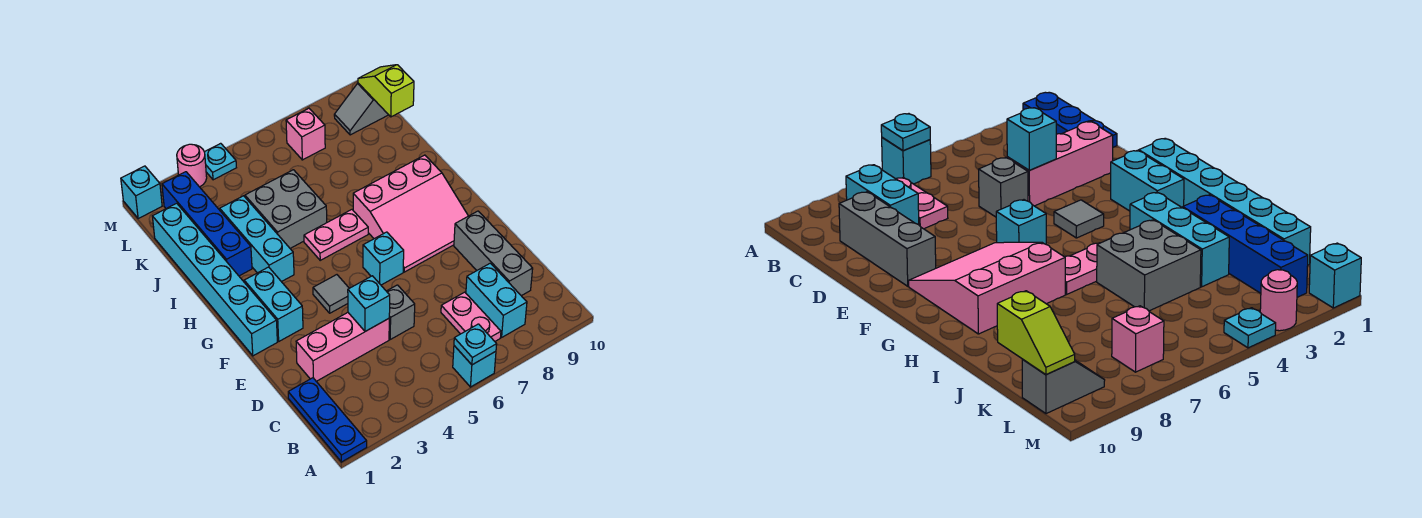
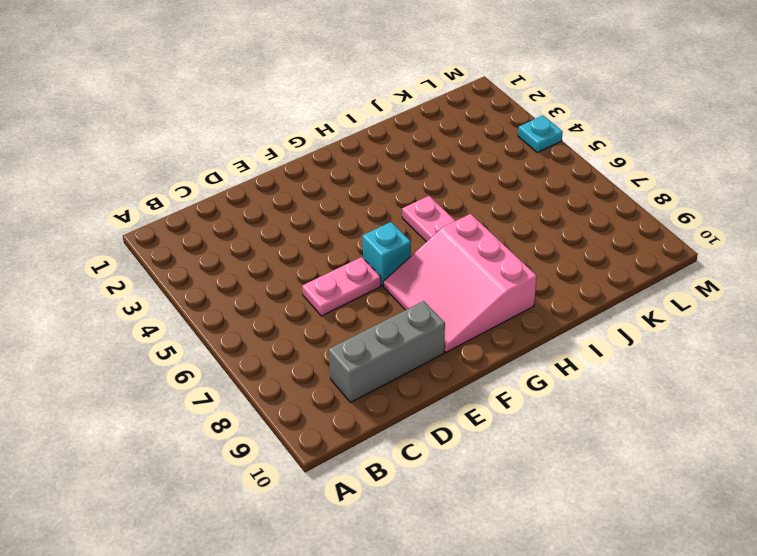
pink plate D6:E6 level 1 -> pink plate B7:C7 level 1
none -> blue plate A1:C1 level 1
none -> cyan brick A6 level 1
none -> cyan brick B8:C8 level 1

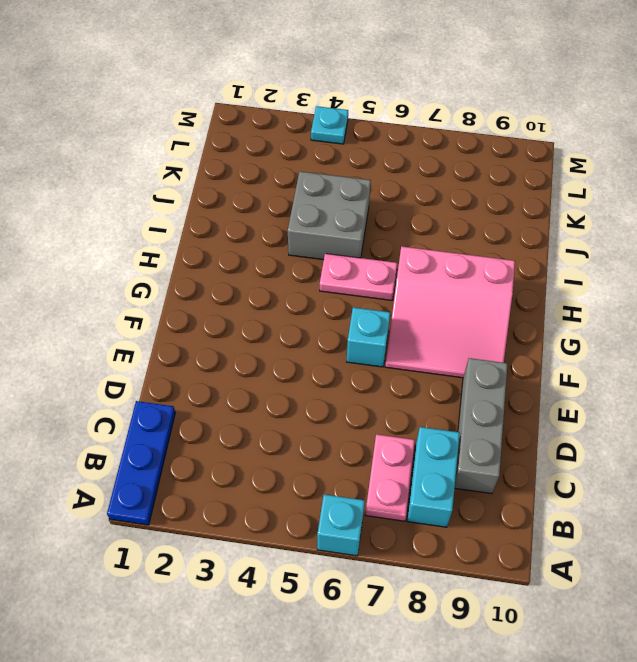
none -> pink brick D2:D4 level 1
none -> grey brick D5 level 1
none -> cyan brick F1:K1 level 1

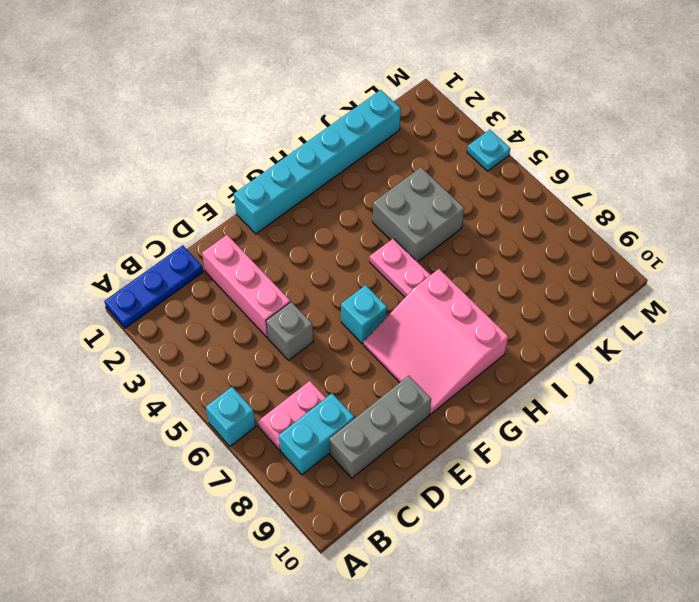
none -> cyan brick F2:G2 level 1
none -> grey tile F4 level 1
none -> cyan brick H3:J3 level 1

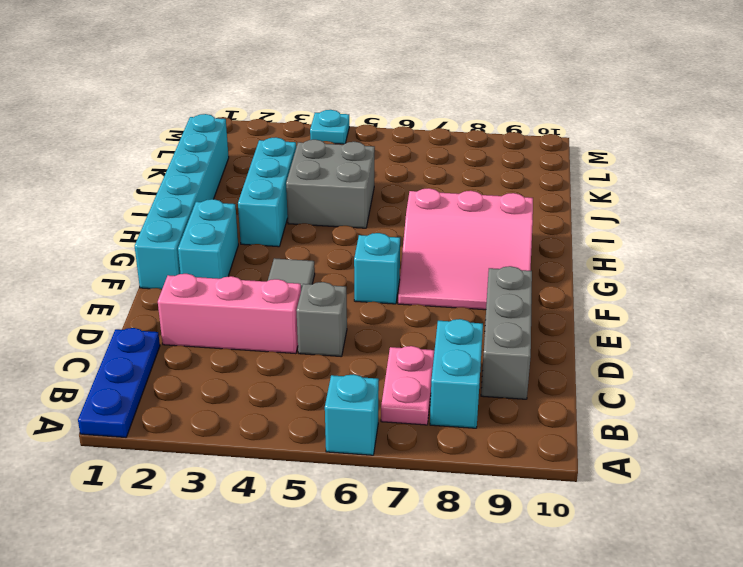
none -> pink plate H5:H6 level 1
none -> blue brick I2:L2 level 1
none -> pink brick L7 level 1

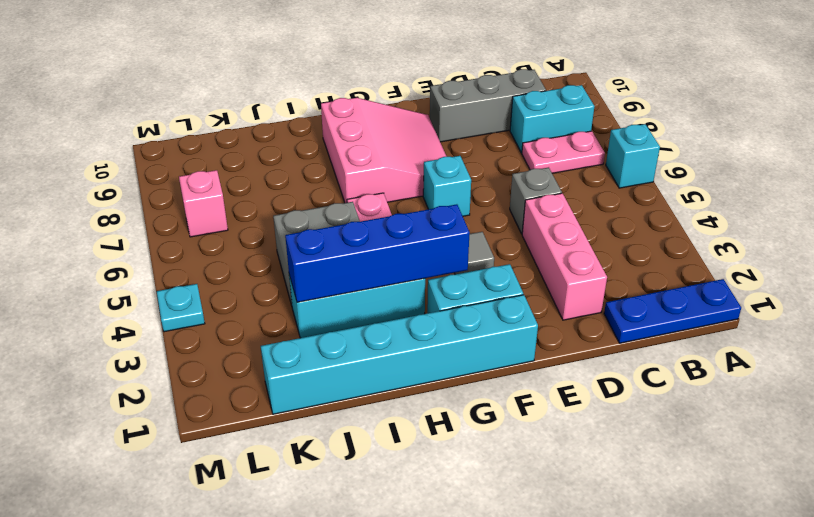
blue brick G3:J3 level 2 -> blue brick I2:L2 level 1
none -> grey slope L9:L10 level 1 top 10
none -> cyan brick M1 level 1
none -> pink round brick M3 level 1

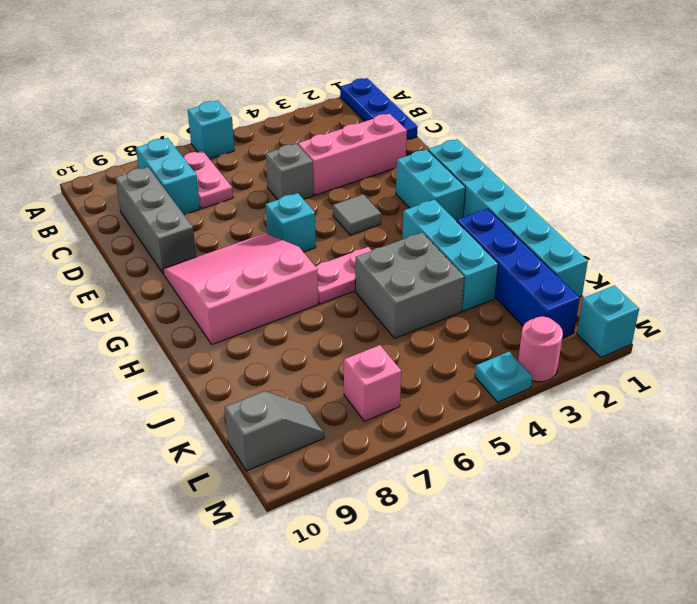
none -> cyan plate A6 level 2
none -> cyan brick D4 level 2
none -> lime slope K10:L10 level 2 top K

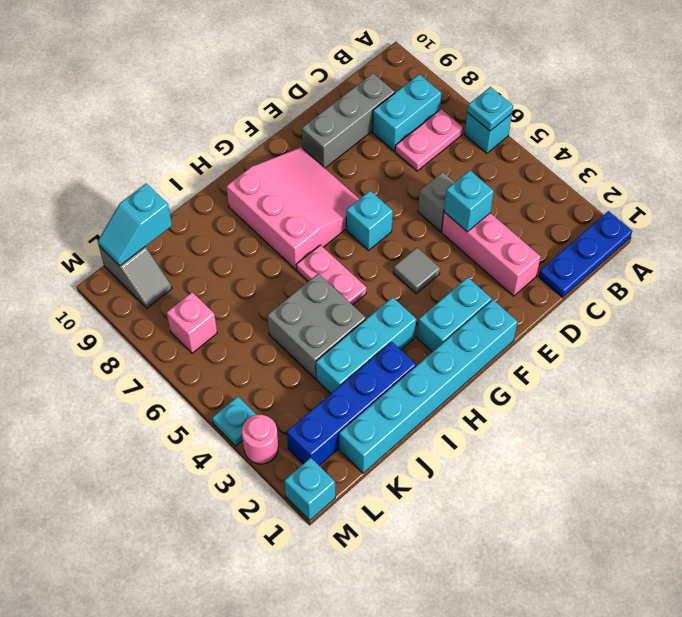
cyan slope K10:L10 level 2 top K -> lime slope K10:L10 level 2 top K

